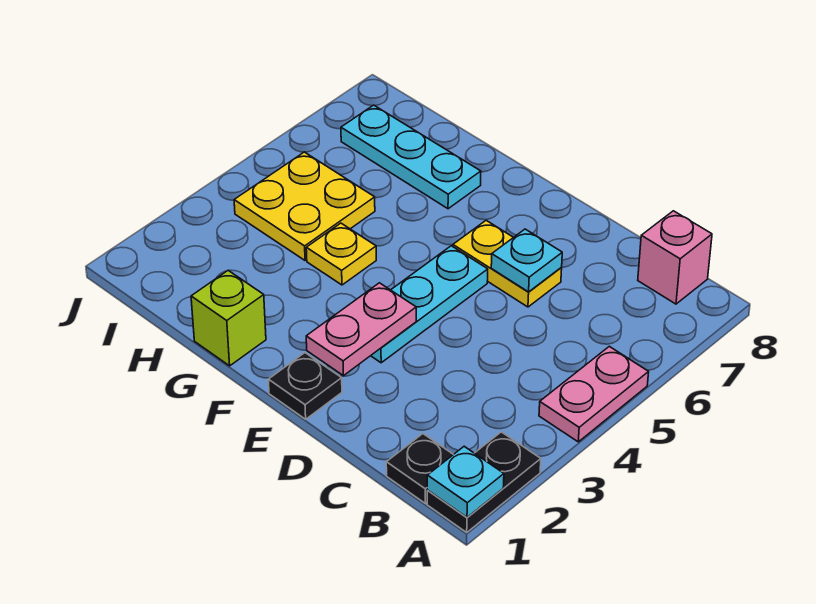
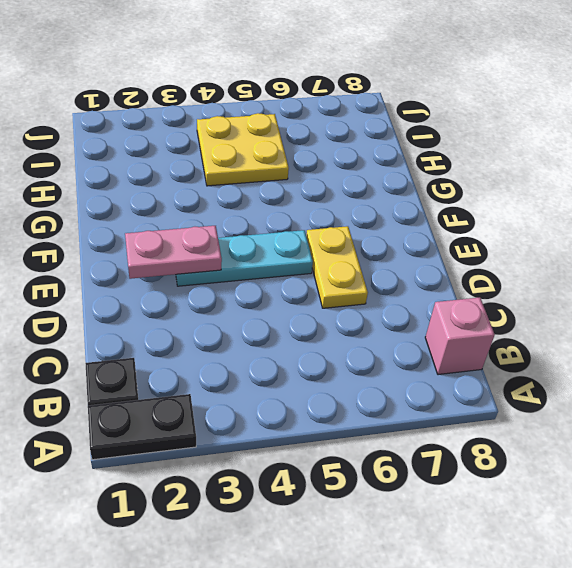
none -> pink plate A4:A5 level 1
none -> black plate E1 level 1
none -> lime brick G1 level 1

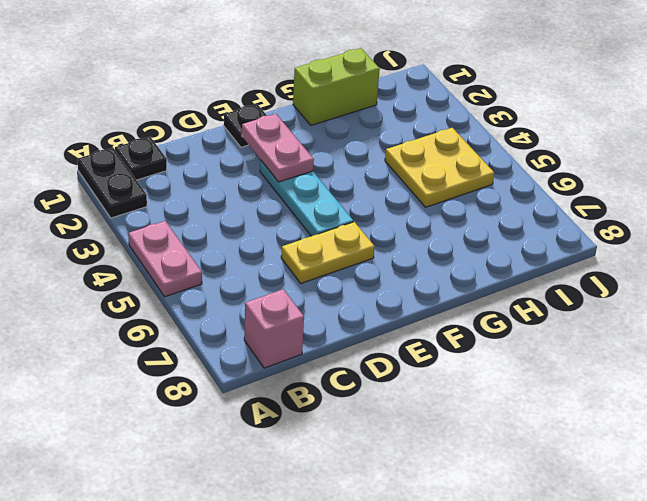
lime brick G1:H1 level 1 -> lime brick G1 level 1
none -> yellow plate G4 level 1
none -> cyan plate G7:I7 level 1
none -> cyan plate A1 level 2

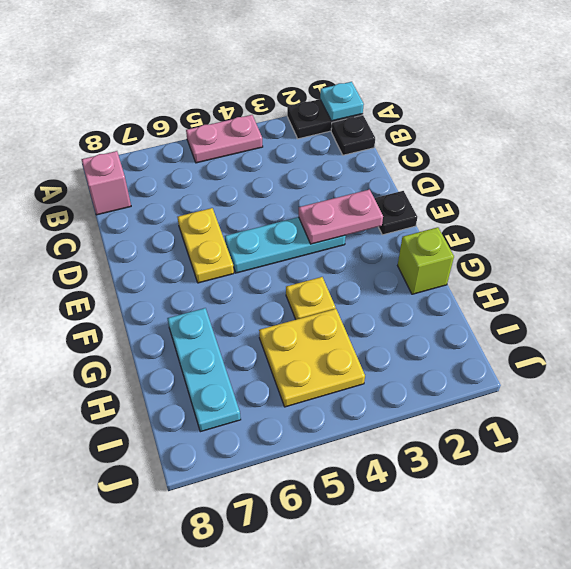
none -> cyan plate D6 level 2

